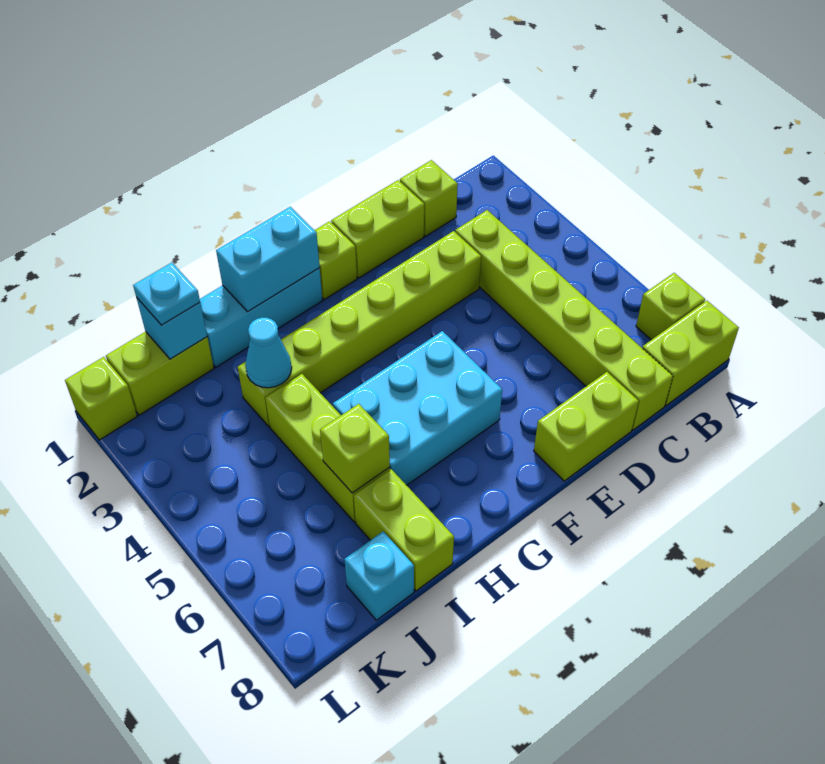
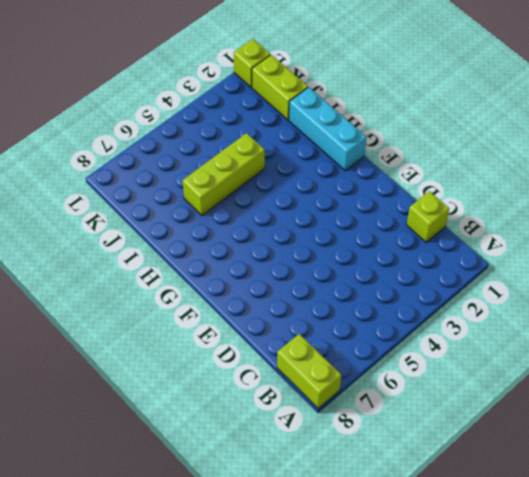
none -> lime brick A7 level 1
none -> lime brick C3:C8 level 1
none -> lime brick D1:E1 level 1

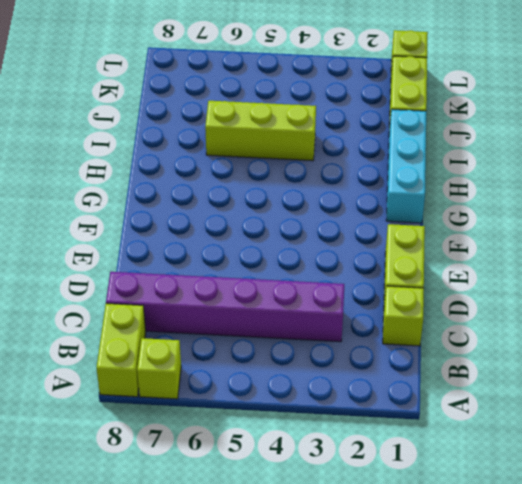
purple brick C3:C8 level 1 -> lime brick C3:C8 level 1
none -> lime brick D3:I3 level 1
none -> lime brick D8:E8 level 1
none -> lime brick F1 level 1

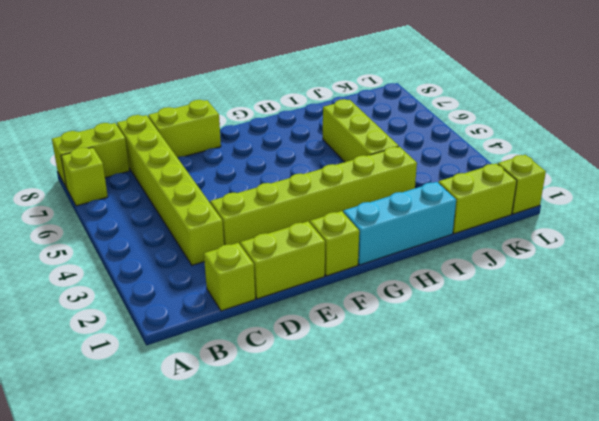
none -> cyan brick F5:H6 level 1
none -> lime brick I7:I8 level 1
none -> cyan brick J8 level 1

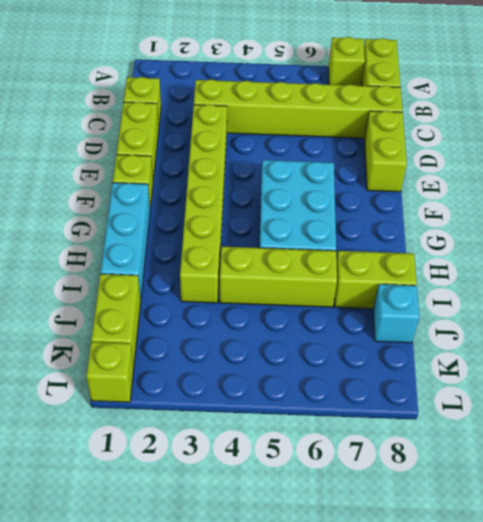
none -> cyan brick G1:H1 level 2
none -> cyan cone I3 level 2
none -> lime brick I6 level 2

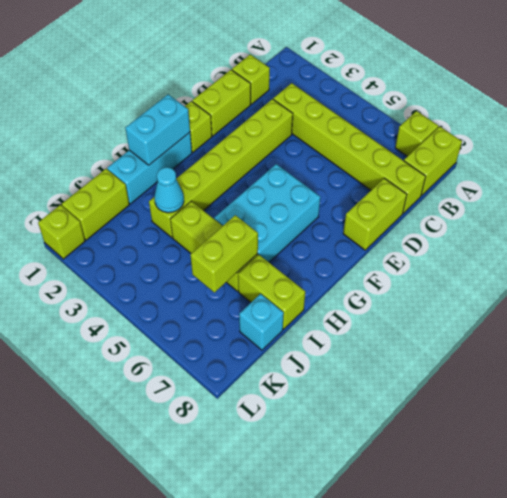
lime brick I6:J6 level 2 -> lime brick I6 level 2
none -> cyan brick J1 level 2
none -> cyan plate J1 level 3

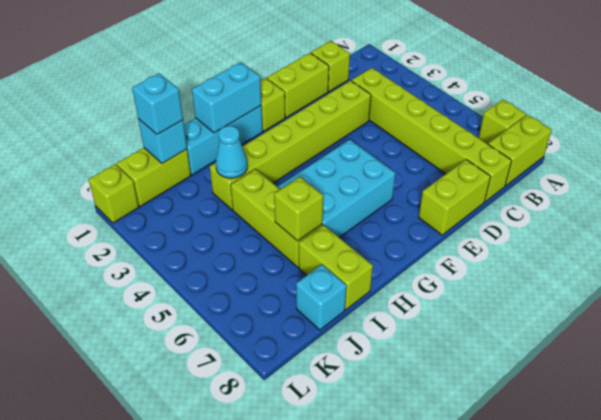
cyan brick J1 level 3 -> cyan plate J1 level 3

